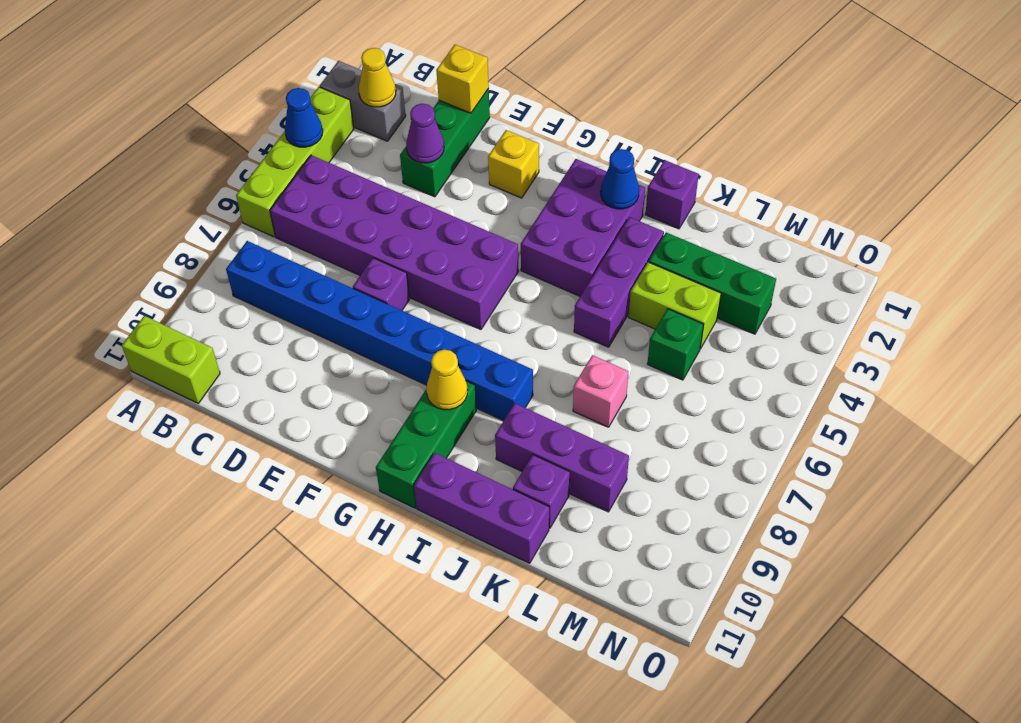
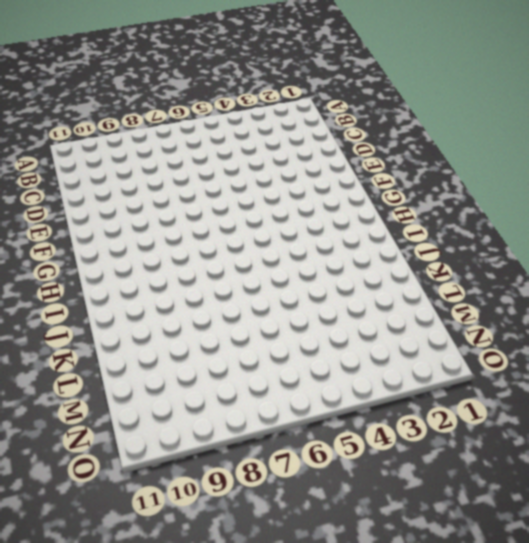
none -> grey brick A2:B2 level 1
none -> lime brick A3:A6 level 1
none -> lime brick A11:B11 level 1

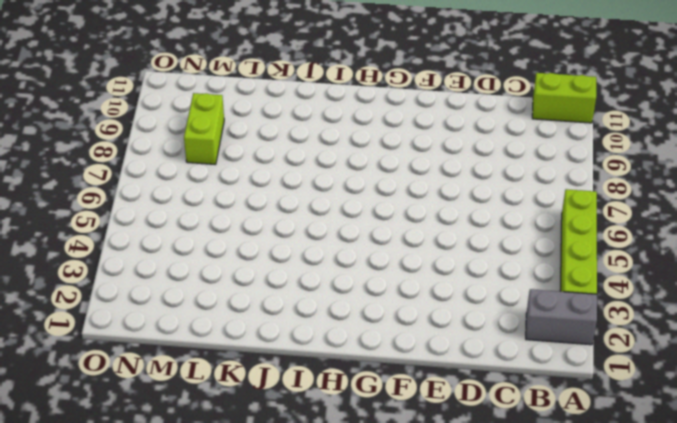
lime brick M8:M9 level 1 -> lime brick K4:L4 level 1
none -> purple brick B5:G6 level 1
none -> blue brick B8:I8 level 1
none -> green brick D1:D3 level 1

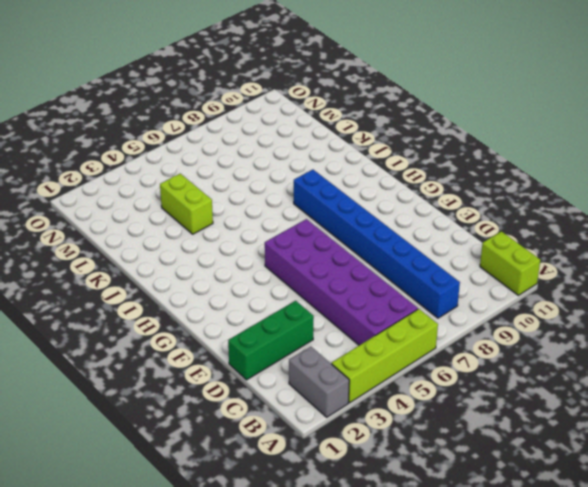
none -> purple brick E7 level 1
none -> yellow brick F2 level 1
none -> purple brick H2:I4 level 1

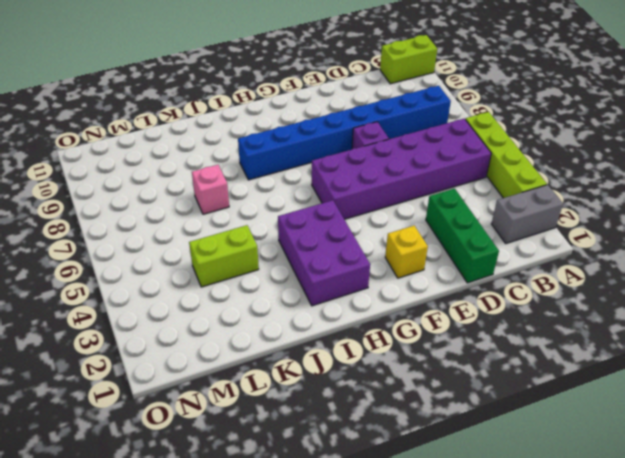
none -> green brick H9:H11 level 1
none -> purple brick I11:K11 level 1
none -> purple brick J1 level 1

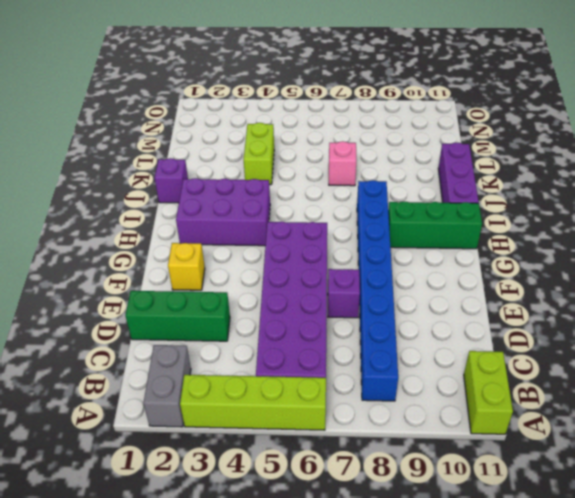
none -> purple brick J3:J5 level 1
none -> purple brick J9:L9 level 1
none -> green brick K3:M3 level 1

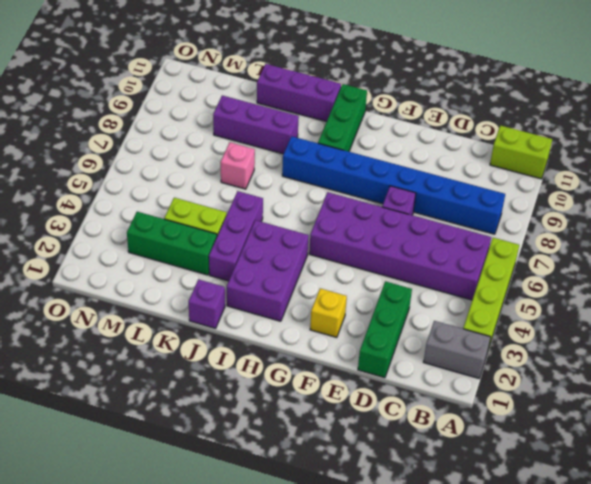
none -> purple brick K10 level 1
none -> green brick L5 level 1
none -> blue cone A4 level 2

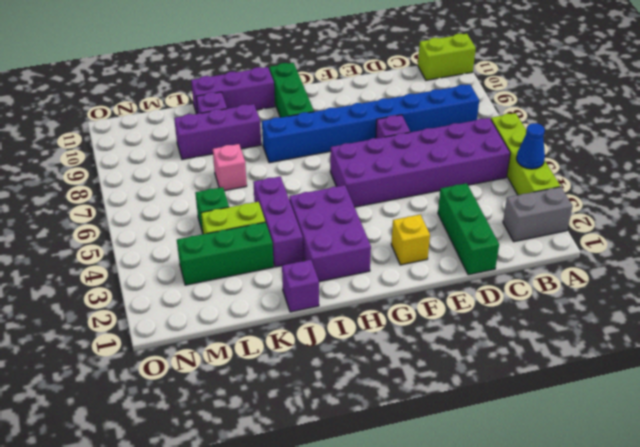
none -> yellow cone B2 level 2
none -> yellow brick D1 level 2
none -> purple cone D3 level 2

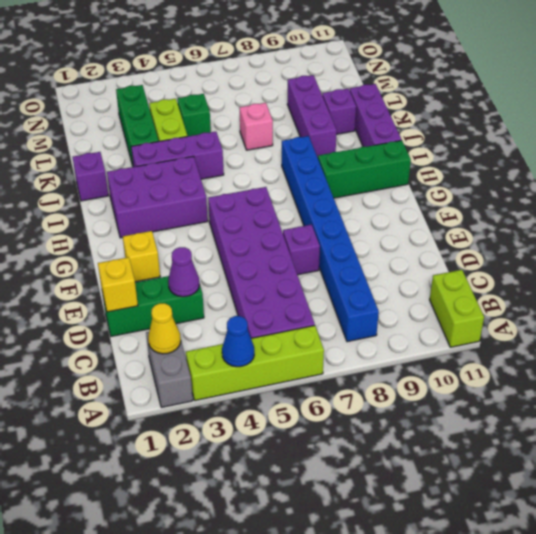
none -> yellow cone H9 level 2
none -> blue cone I2 level 2

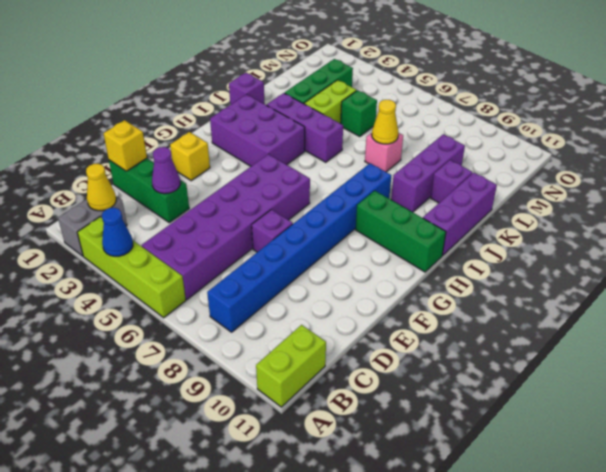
yellow cone K7 level 2 -> yellow cone H9 level 2
none -> blue cone I2 level 2

